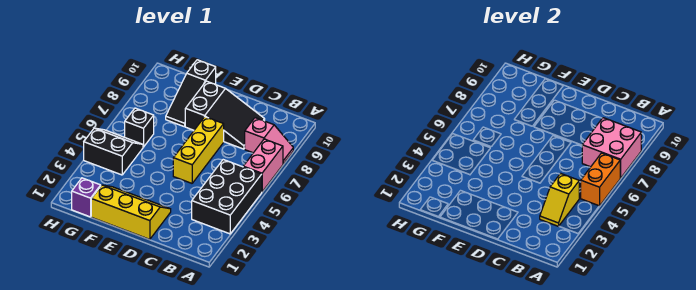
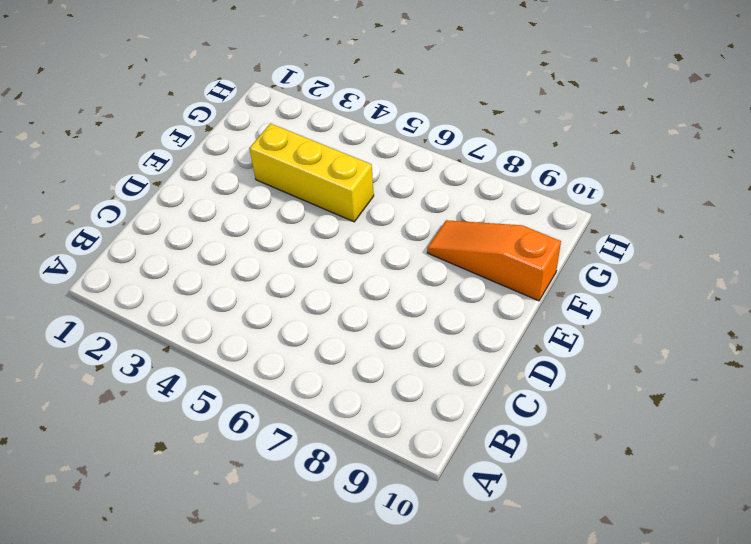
yellow brick F3:F5 level 1 -> yellow brick D5:D7 level 1
orange slope F8:F10 level 1 top 10 -> black slope F8:F10 level 1 top 10
none -> black brick A3:B5 level 1
none -> pink brick A6:A7 level 1
none -> pink slope A8:B8 level 1 top B

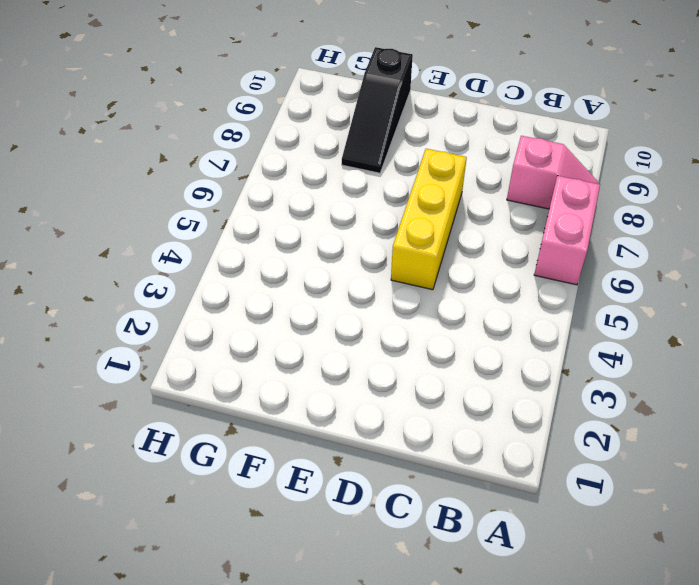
none -> black brick A3:B5 level 1
none -> black slope C8:E9 level 1 top E
none -> yellow slope D1:F2 level 1 top 1

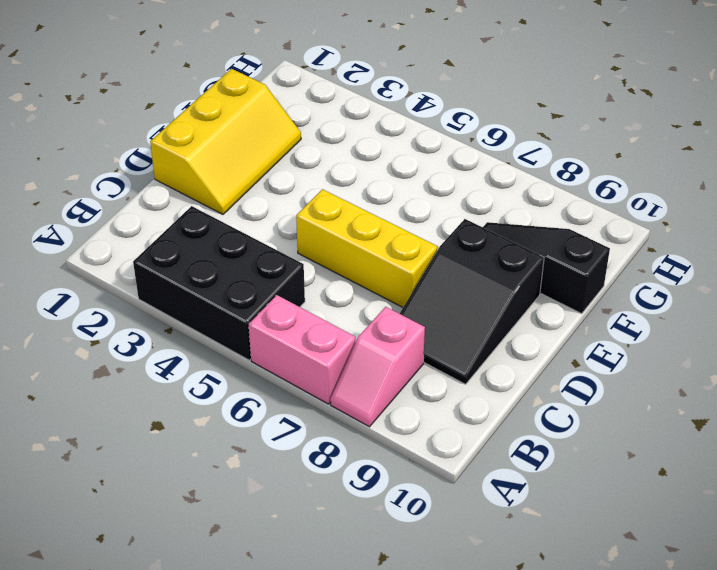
none -> purple brick G1 level 1
none -> black slope G4:H5 level 1 top 4
none -> black brick G6 level 1

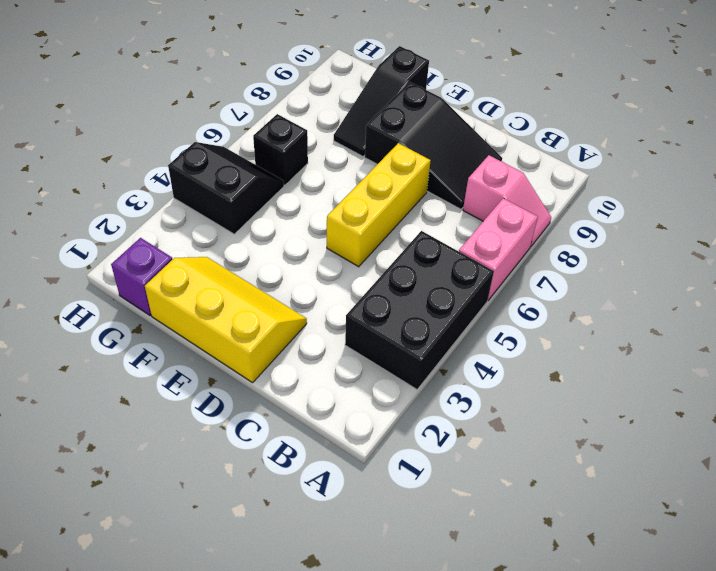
none -> orange brick A5:A6 level 2
none -> pink brick A7:B8 level 2
none -> yellow slope B3:B4 level 2 top 4

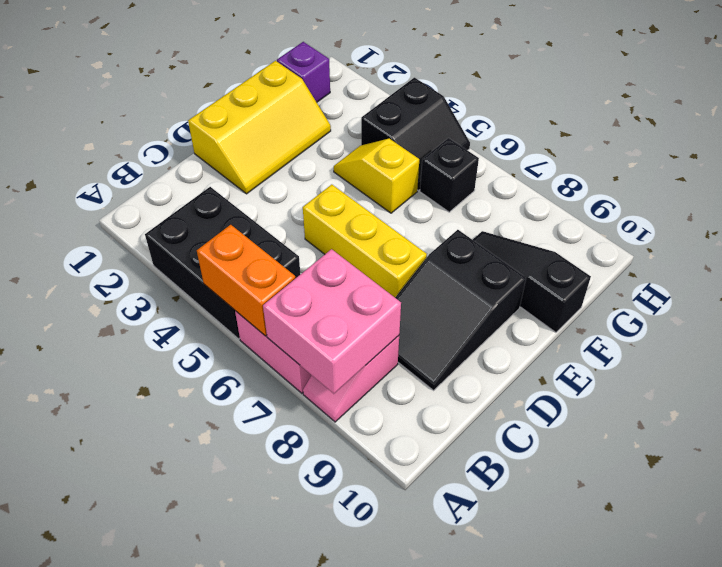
yellow slope F4:F5 level 1 top 5 -> yellow slope B3:B4 level 2 top 4

